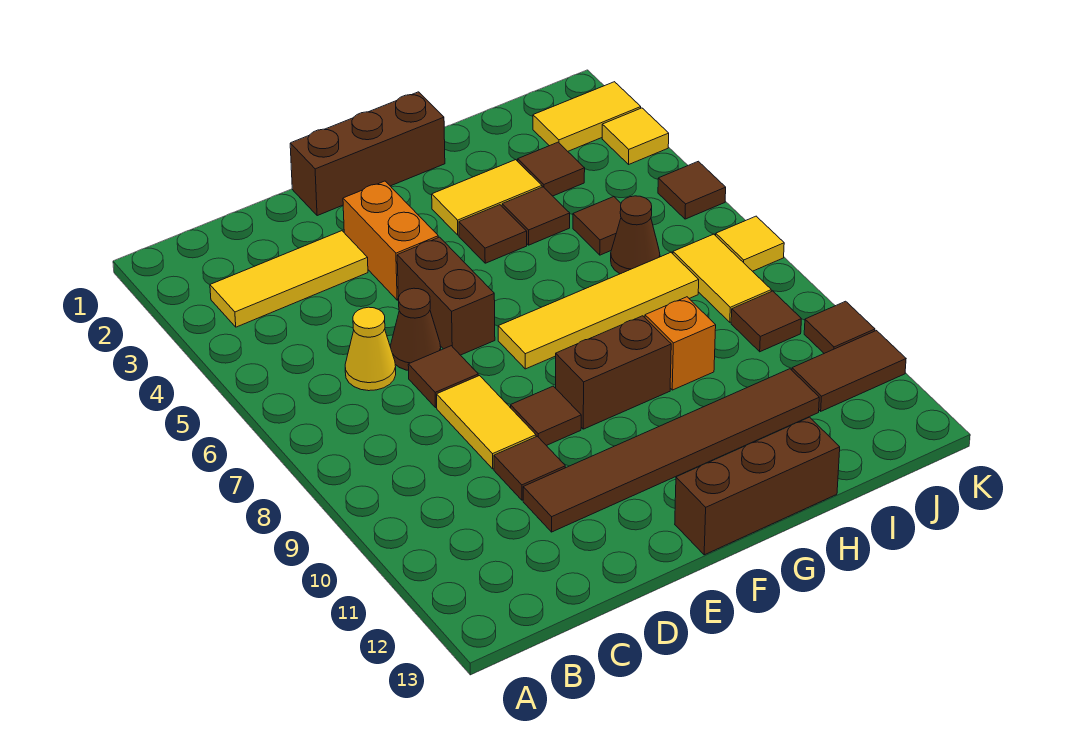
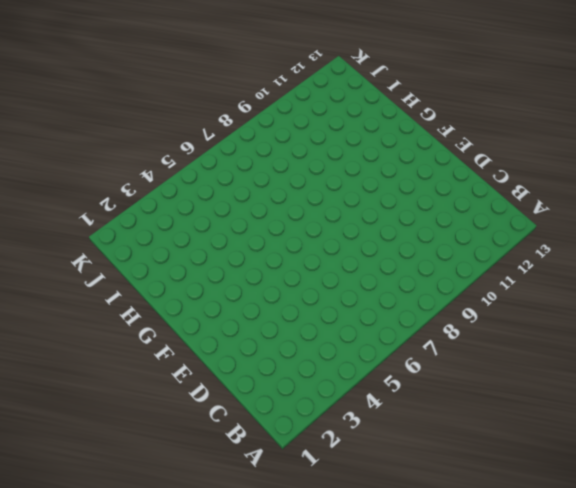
none -> yellow tile B3:D3 level 1
none -> yellow cone C6 level 1
none -> brown cone D6 level 1

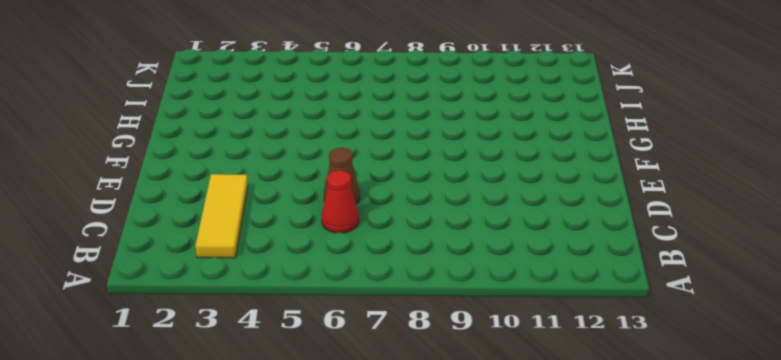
red cone C6 level 1 -> yellow cone C6 level 1
none -> brown tile D7 level 1
none -> yellow tile D8:D9 level 1
none -> brown tile D10 level 1

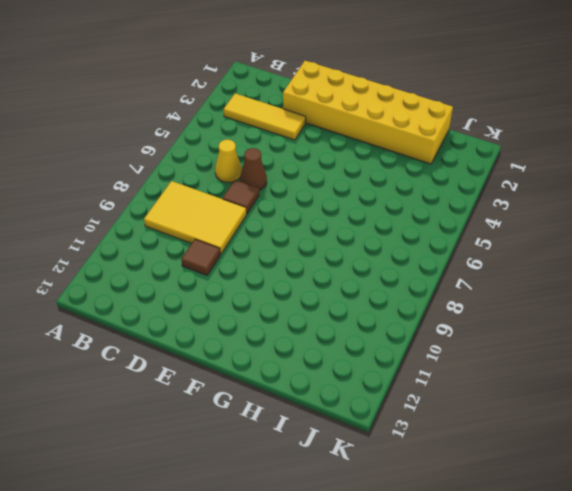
yellow tile B8:D9 level 1 -> yellow tile D8:D9 level 1
yellow brick D1:I2 level 1 -> brown brick E1:G1 level 1
none -> brown tile D11:I11 level 1
none -> orange brick E3:E4 level 1
none -> brown brick E5:E6 level 1

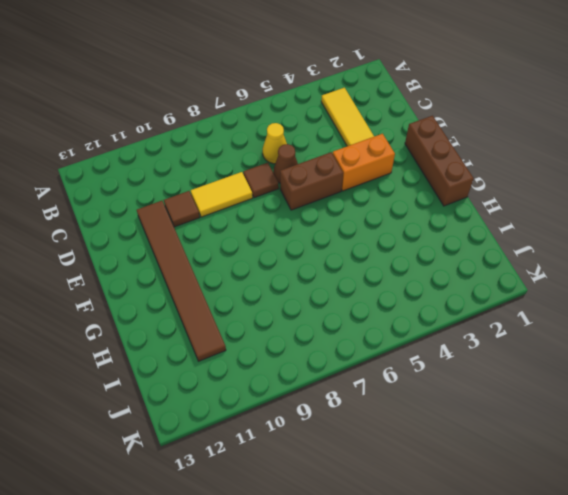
none -> brown tile E9 level 1
none -> yellow tile F7:I7 level 1
none -> brown brick F9:G9 level 1

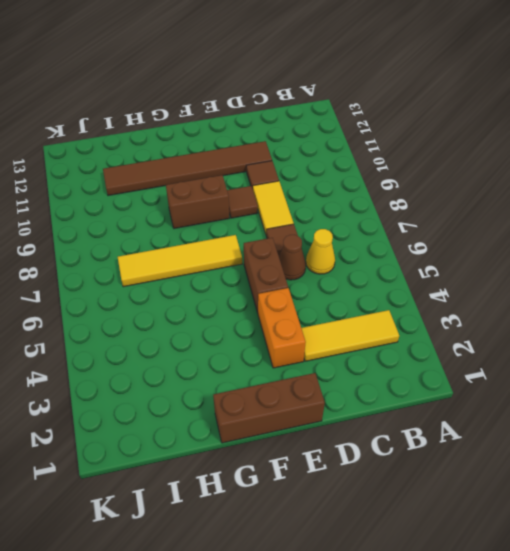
none -> brown brick F13:H13 level 1
none -> yellow tile G3:H3 level 1
none -> brown tile G4 level 1

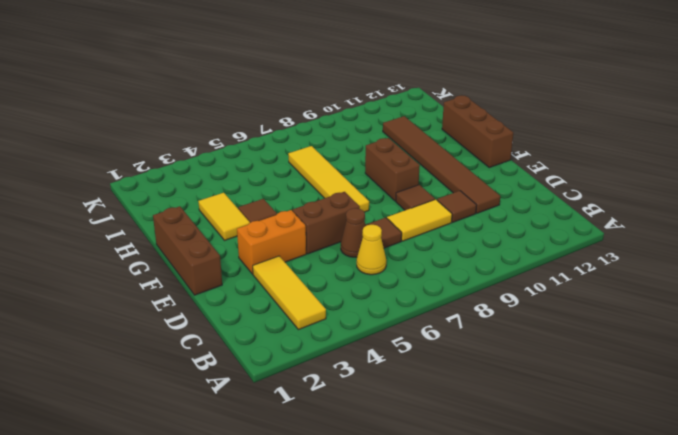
none -> brown tile H4 level 1
none -> orange brick H9 level 1
none -> brown tile I3 level 1

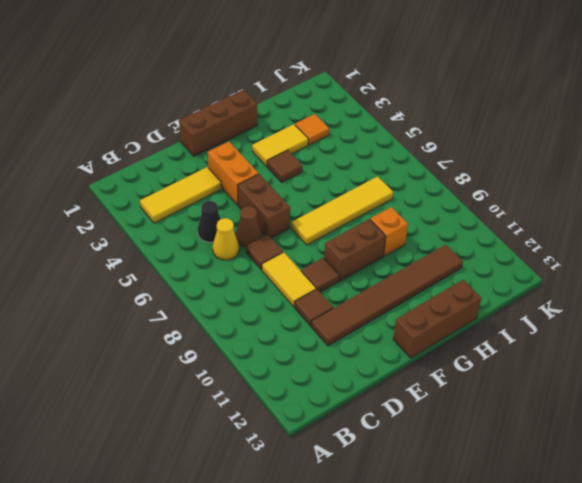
black cone C5 level 1 -> none
orange tile I3 level 1 -> brown tile I3 level 1
none -> brown tile H4 level 1
none -> brown tile I5 level 1
none -> brown cone I6 level 1

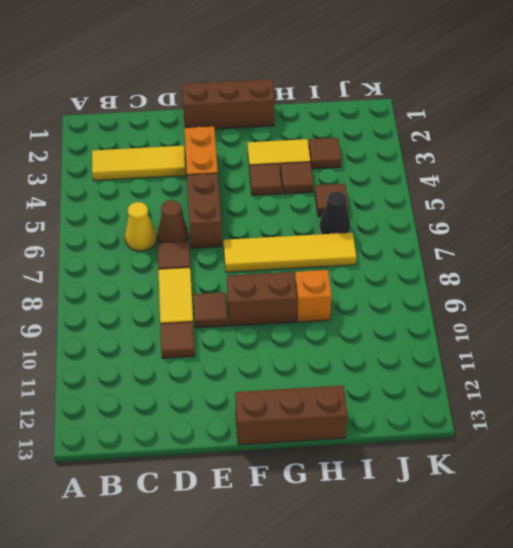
black cone I6 level 1 -> brown cone I6 level 1
none -> brown tile D11:I11 level 1
none -> yellow tile J2:K2 level 1
none -> yellow tile J7:J8 level 1

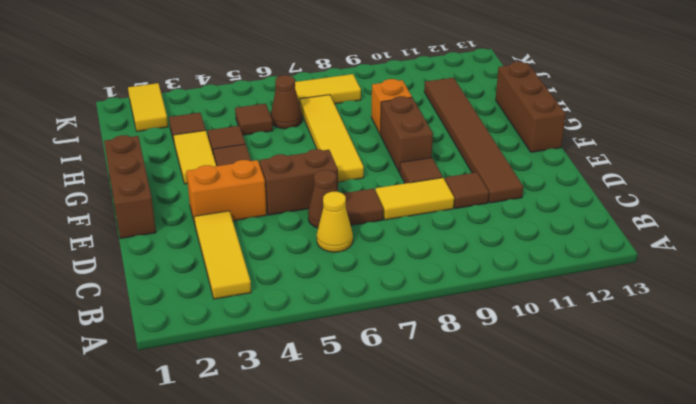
none -> brown tile J9 level 1
none -> brown tile J11:K11 level 1
none -> yellow tile K3 level 1

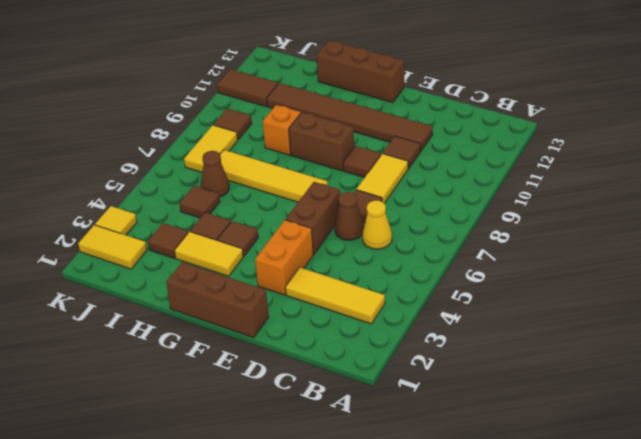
none -> brown tile K5 level 1
none -> yellow tile K7 level 1
none -> brown tile K10 level 1

